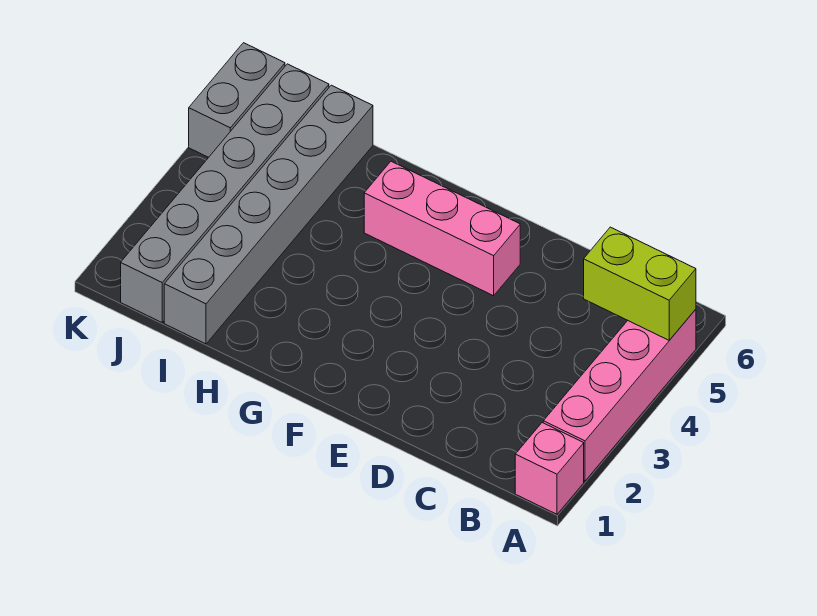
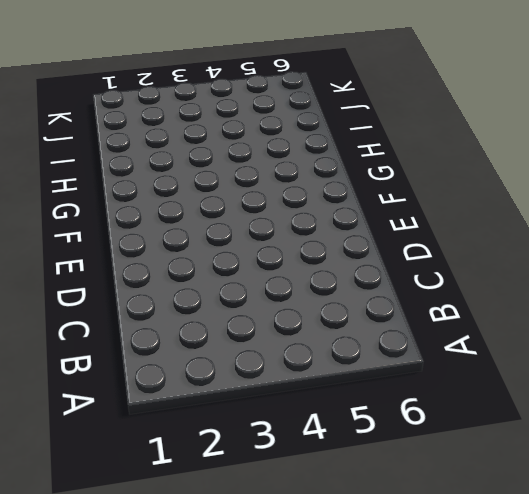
none -> pink brick A1 level 1
none -> pink brick A2:A5 level 1

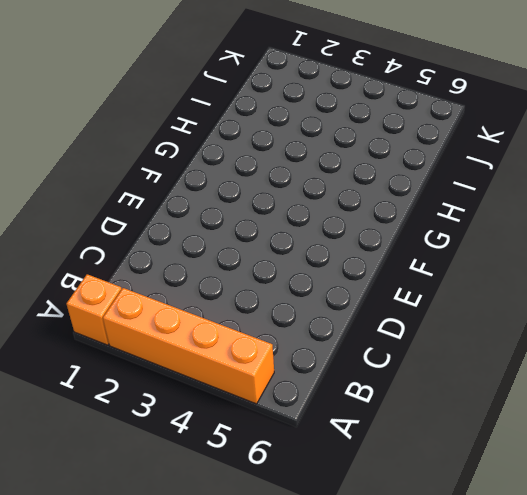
orange brick A1 level 1 -> pink brick A1 level 1
orange brick A2:A5 level 1 -> pink brick A2:A5 level 1
none -> pink brick E5:G5 level 1
none -> grey brick I1:I6 level 1

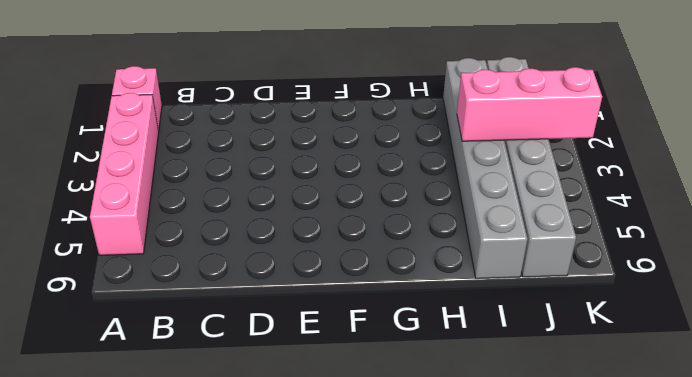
pink brick I3:K3 level 2 -> pink brick E5:G5 level 1
none -> grey brick K5:K6 level 1
none -> lime brick A5:B5 level 2

